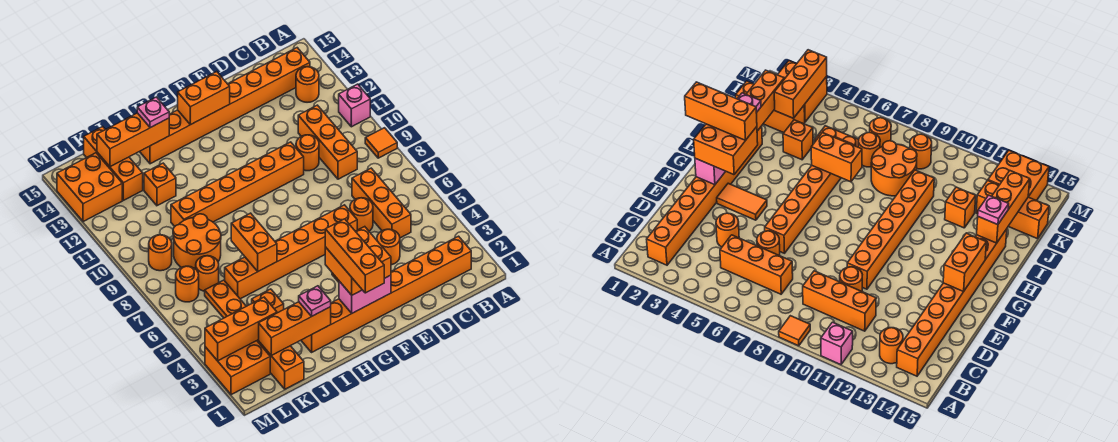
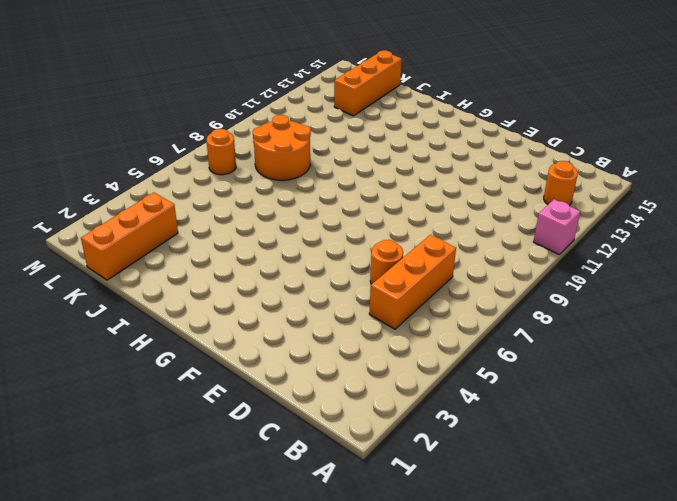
none -> orange tile A9 level 1
none -> orange brick B2:I2 level 1
none -> orange brick B14:I14 level 1
none -> orange brick C9:C11 level 1

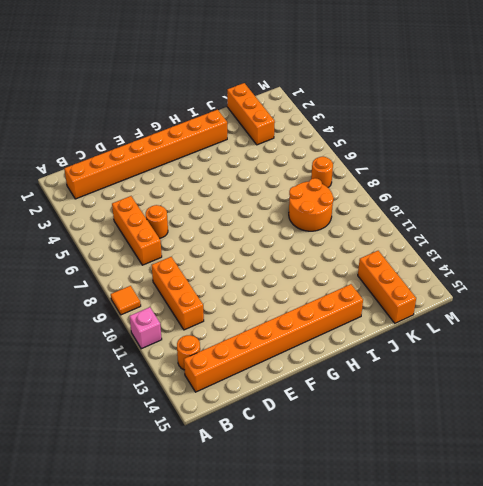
none -> orange round brick D4 level 1
none -> orange round brick D10 level 1
none -> orange brick E6:J6 level 1
none -> orange brick E10:J10 level 1

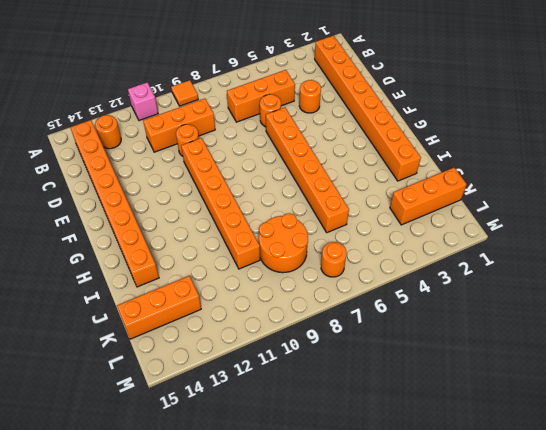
none -> orange tile F3:F4 level 1
none -> orange brick J4 level 1
none -> orange brick J12 level 1
none -> orange plate K5:K6 level 1

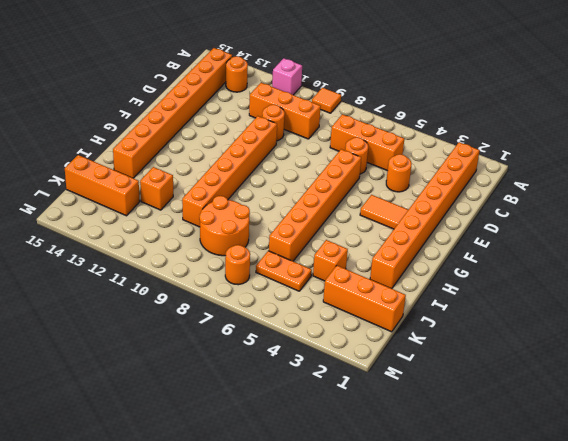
none -> orange round brick K7 level 1
none -> orange brick L2:M3 level 1
none -> orange round brick L9 level 1
none -> orange brick L13:M14 level 1

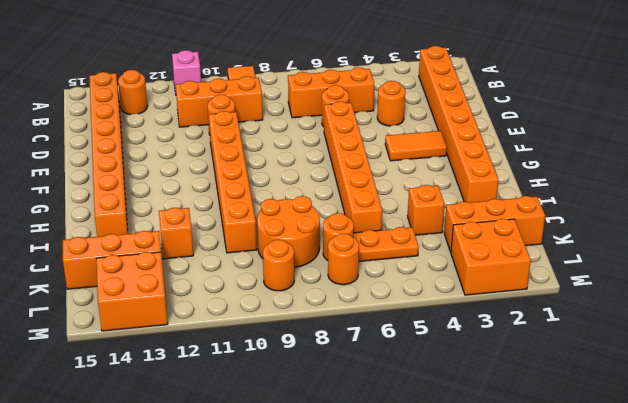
none -> pink brick F2:G2 level 2
none -> orange brick F14:G14 level 2
none -> orange brick I2:K2 level 2
none -> orange brick I6:I7 level 2

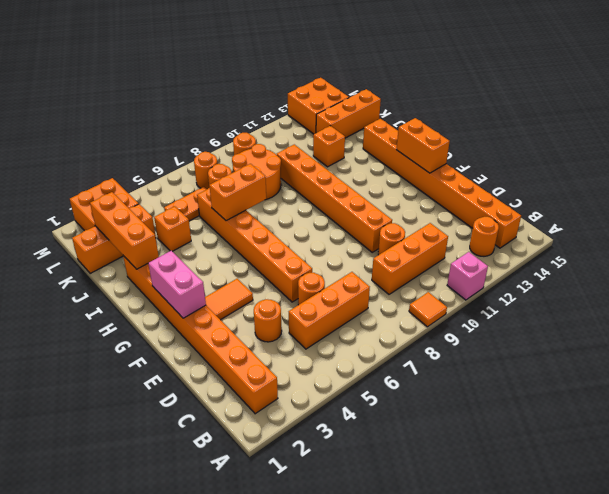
none -> orange brick I14:K14 level 2
none -> orange brick K3:M3 level 2
none -> orange brick F2:G3 level 3
none -> pink plate I2 level 3

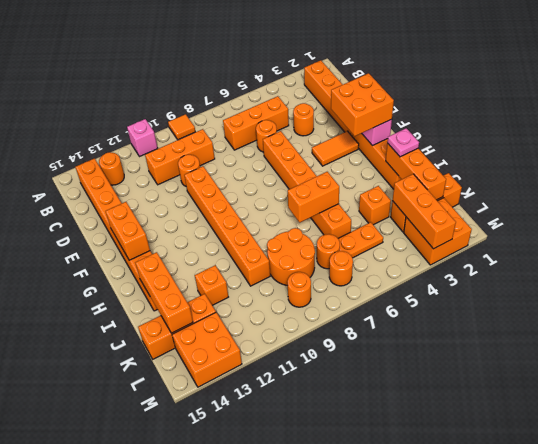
none -> pink plate I14 level 3
none -> orange brick G1:G3 level 4

